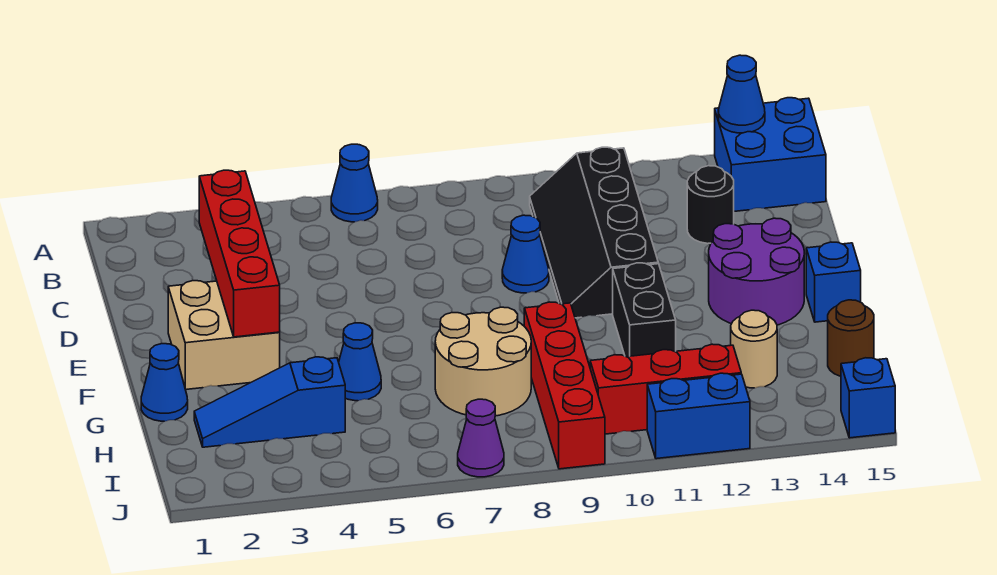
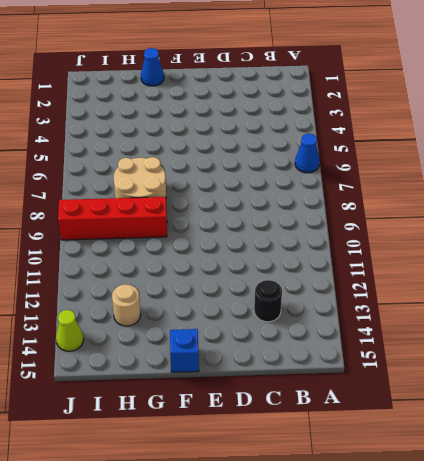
lime cone J14 level 1 -> none
none -> blue brick A14:B15 level 1
none -> black slope B10:E11 level 1 top 11
none -> blue cone D9 level 1

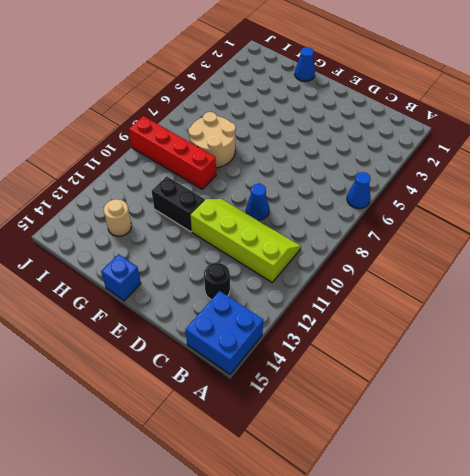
lime slope B10:E11 level 1 top 11 -> black slope B10:E11 level 1 top 11
none -> tan brick E2:F3 level 1
none -> purple round brick E13:F14 level 1
none -> blue cone G5 level 1

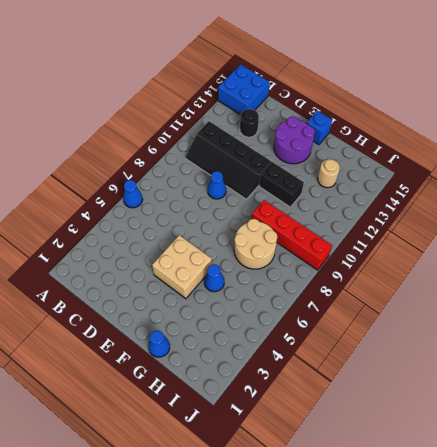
tan brick E4:F5 level 1 -> tan brick E2:F3 level 1
none -> blue slope H2:H4 level 1 top 4
none -> brown round brick H15 level 1
none -> red brick I10:I12 level 1

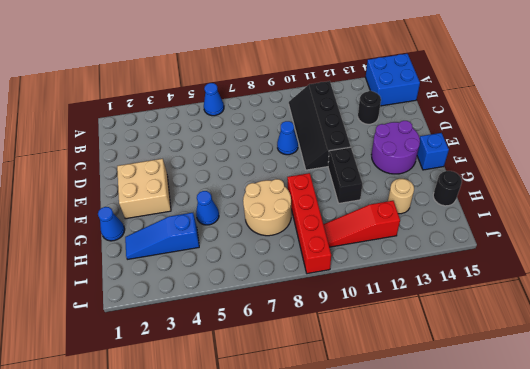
black round brick H15 level 1 -> brown round brick H15 level 1
red slope I10:I12 level 1 top 12 -> red brick I10:I12 level 1
none -> purple cone J7 level 1
none -> blue brick J11:J12 level 1
none -> blue brick J15 level 1

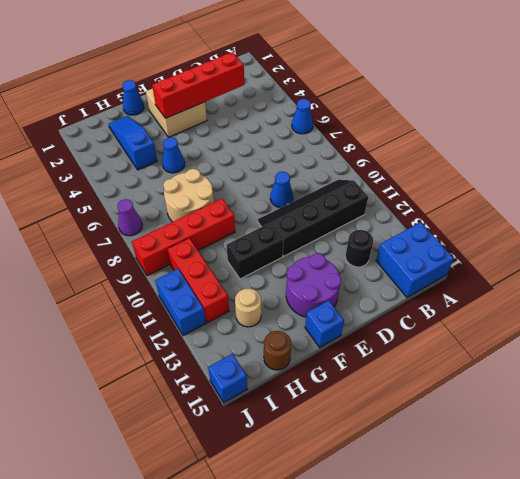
none -> blue cone A14 level 2

